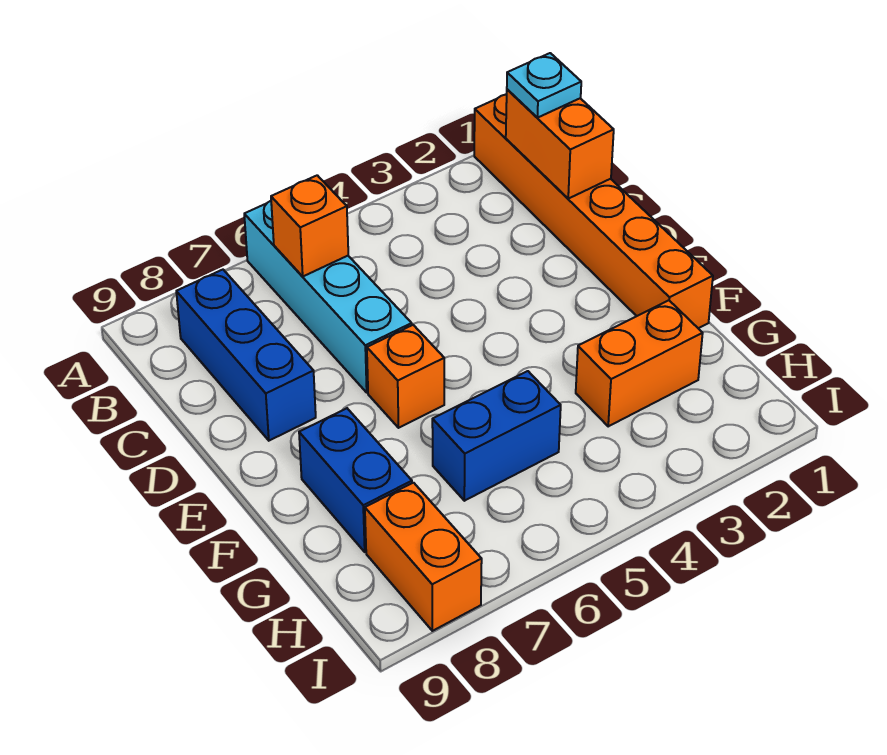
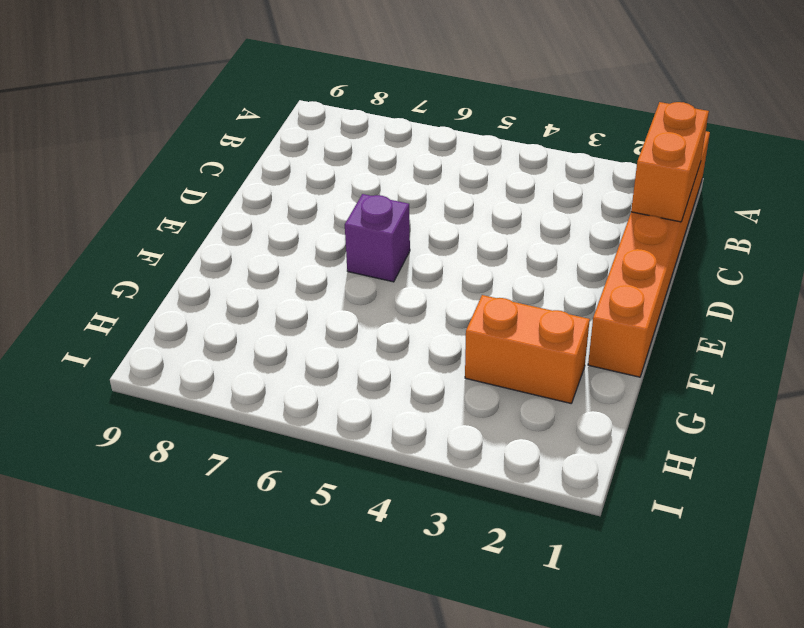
purple brick E6 level 1 -> orange brick E6 level 1
none -> cyan brick A6:D6 level 1
none -> blue brick B8:D8 level 1

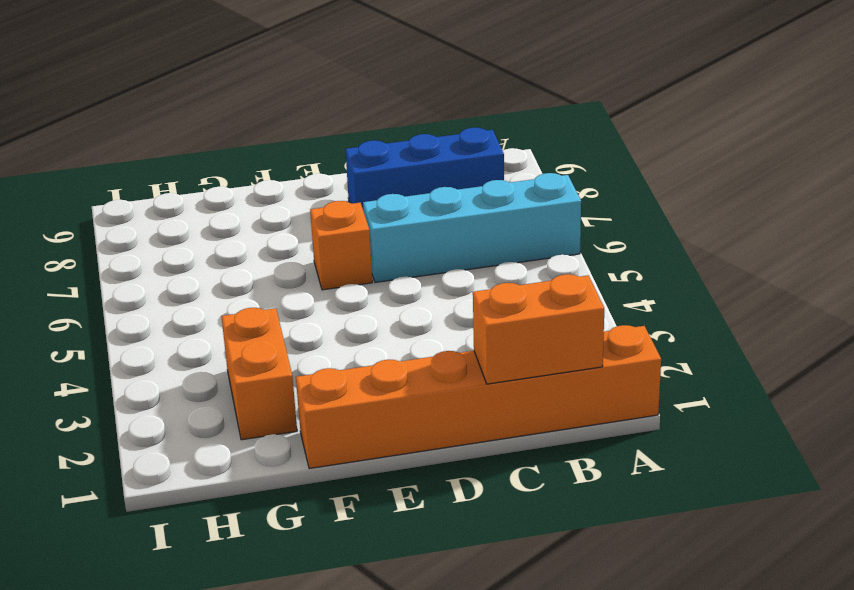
none -> blue brick F8:G8 level 1
none -> blue brick G5:G6 level 1

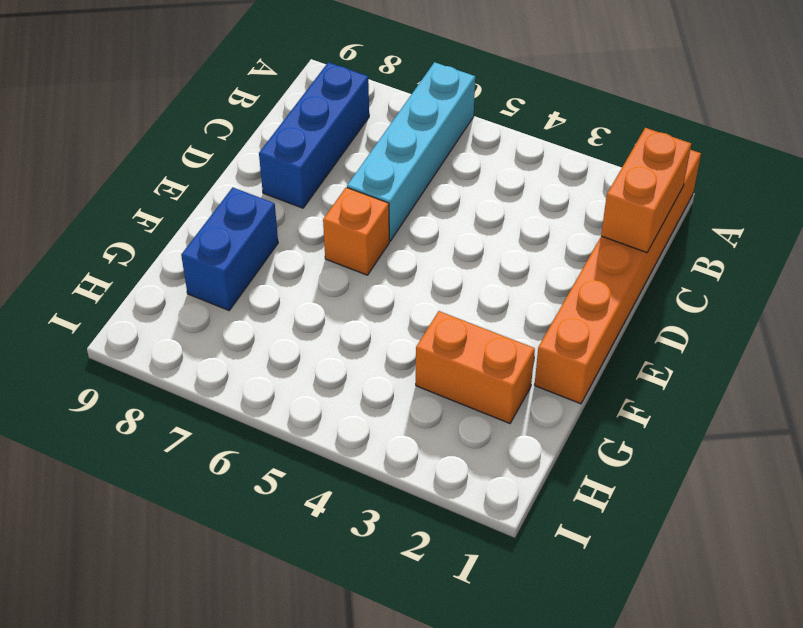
none -> blue brick G5:G6 level 1
none -> orange brick H8:I8 level 1

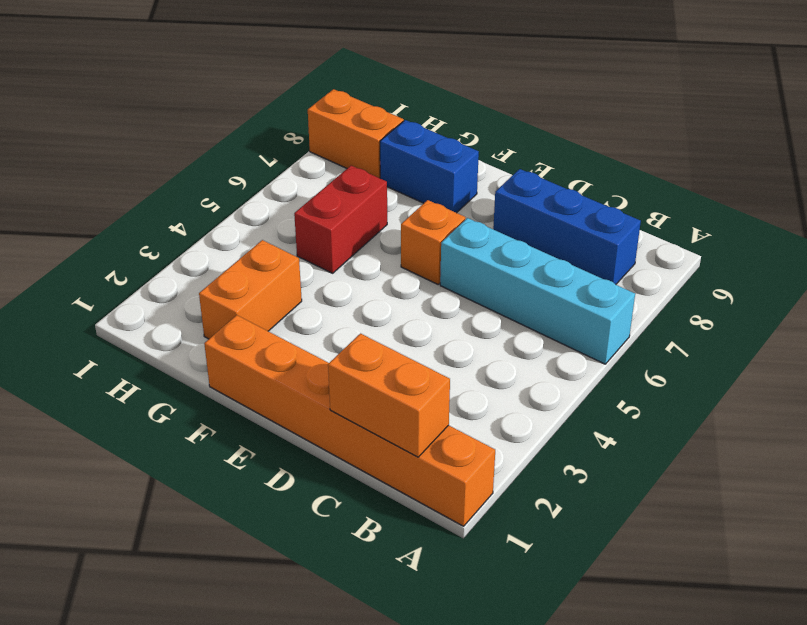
red brick G5:G6 level 1 -> blue brick G5:G6 level 1
none -> orange brick B6 level 2
none -> cyan plate B1 level 3

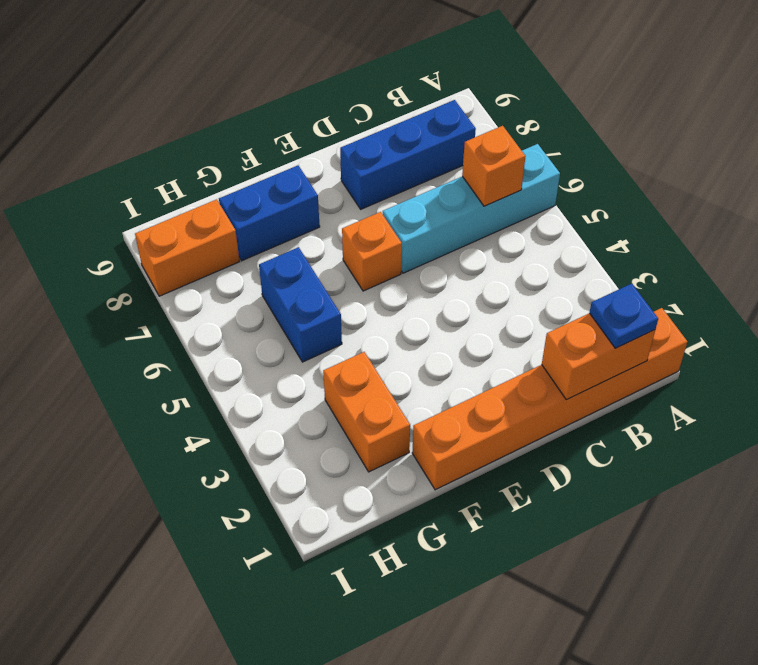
blue plate B1 level 3 -> cyan plate B1 level 3

